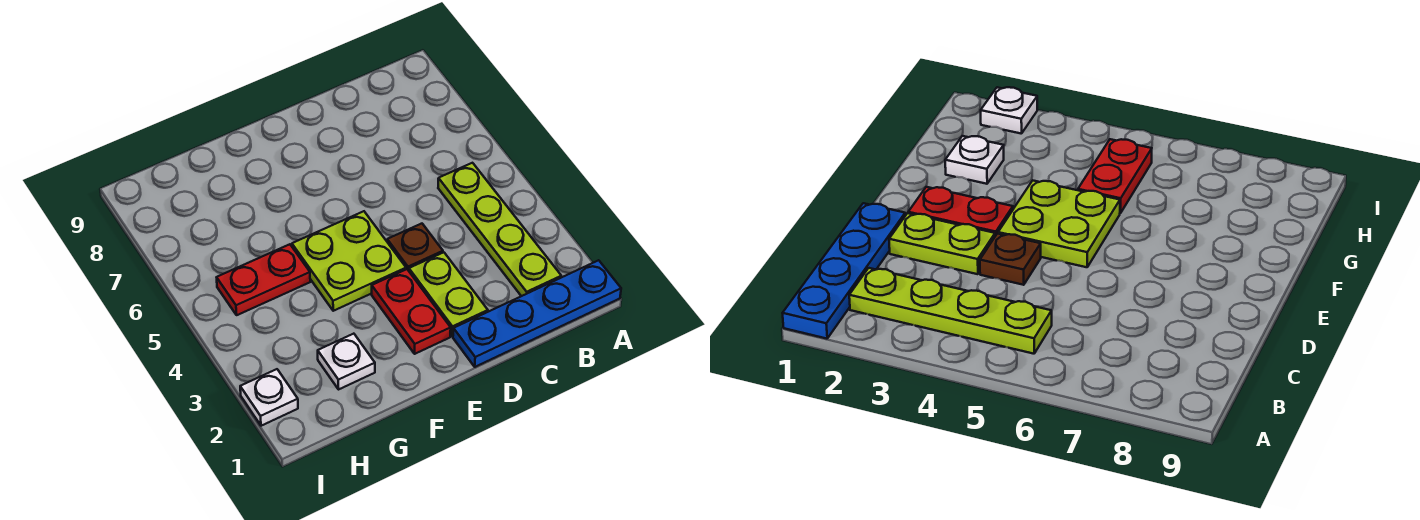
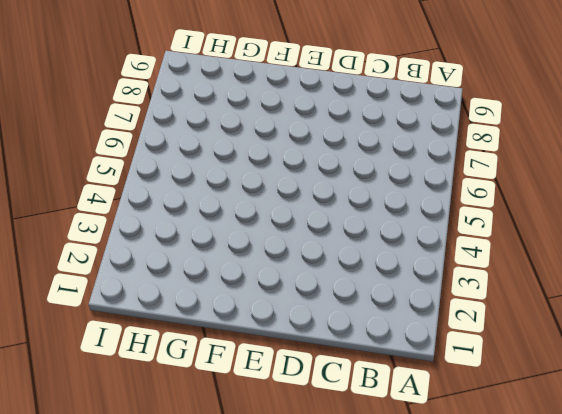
none -> blue plate A1:D1 level 1
none -> lime plate B2:B5 level 1

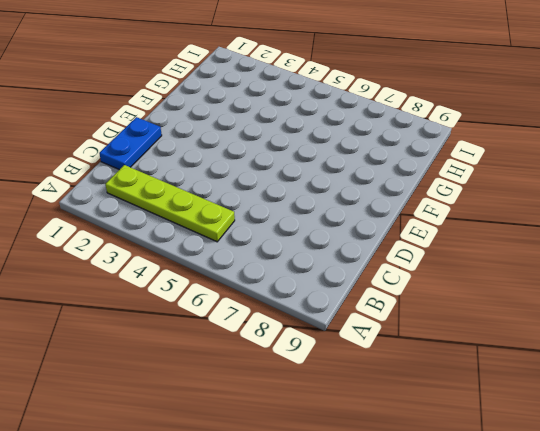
blue plate C1:D1 level 1 -> blue plate A1:D1 level 1
none -> lime plate D2:D3 level 1
none -> brown plate D4 level 1

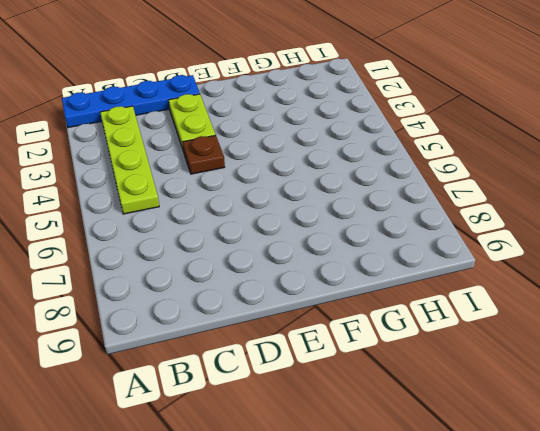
none -> red plate E2:E3 level 1
none -> lime plate E4:F5 level 1

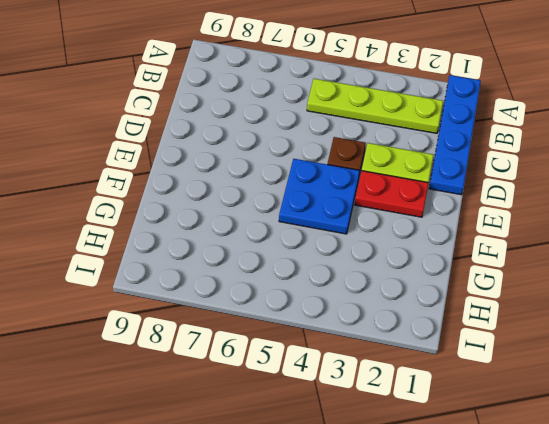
blue plate E4:F5 level 1 -> lime plate E4:F5 level 1
none -> white plate G2 level 1
none -> red plate G5:H5 level 1

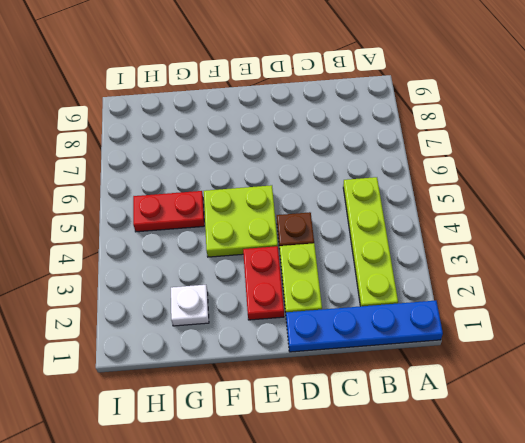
none -> white plate I2 level 1

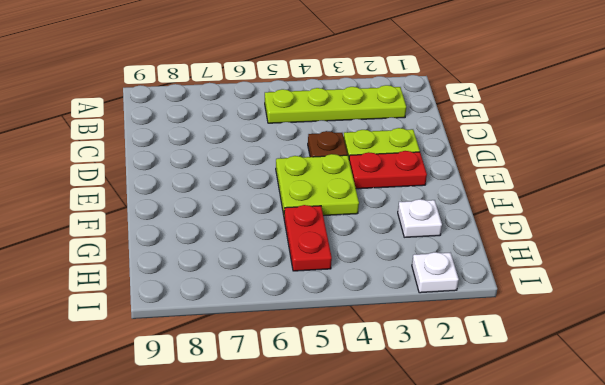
none -> blue plate A1:D1 level 1

